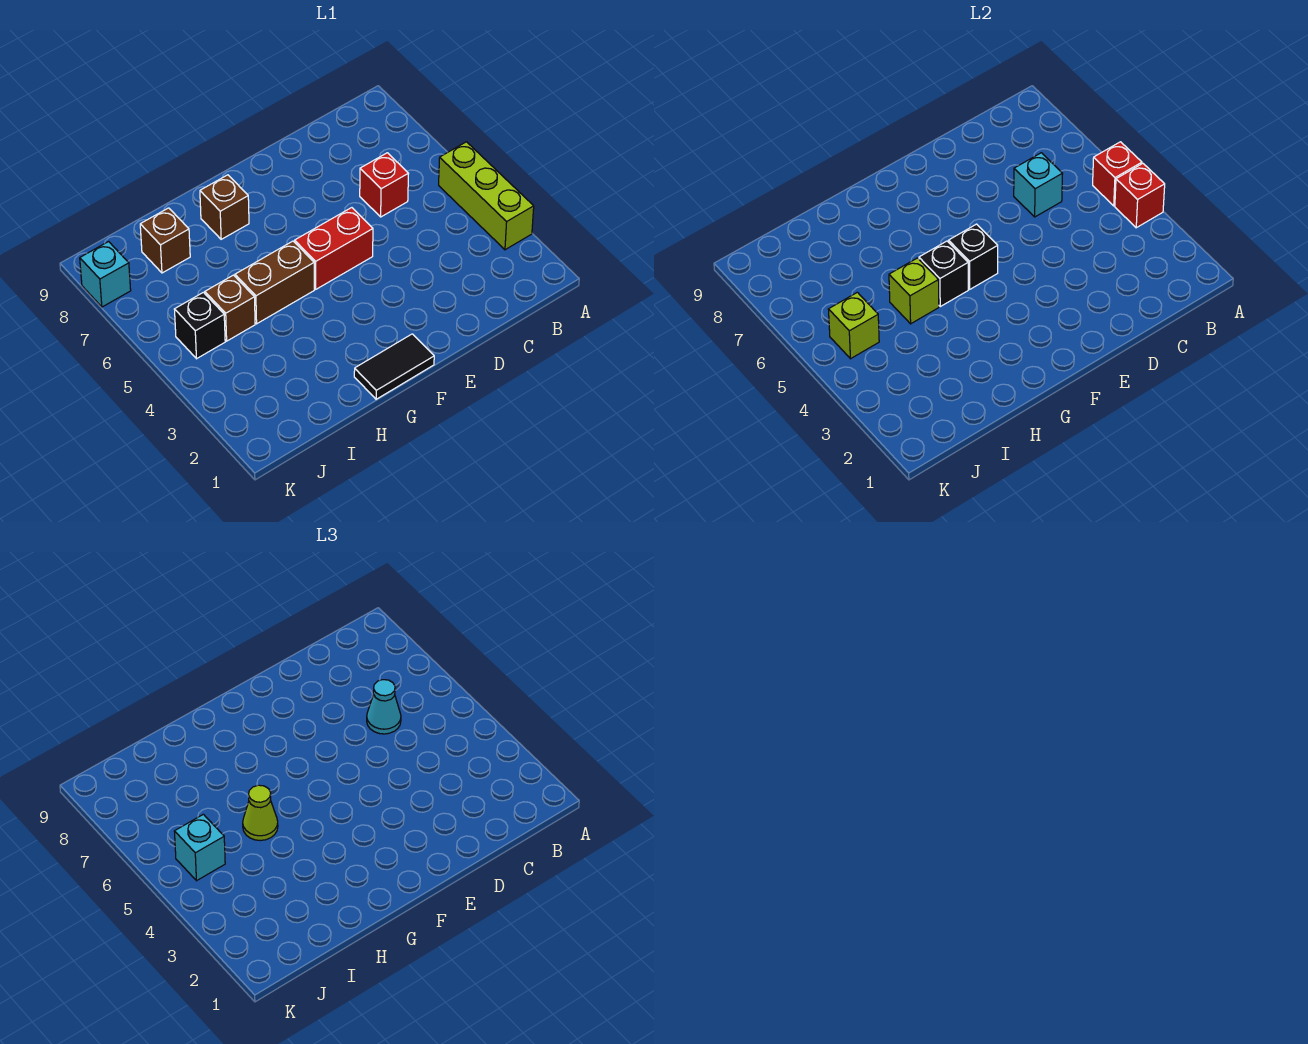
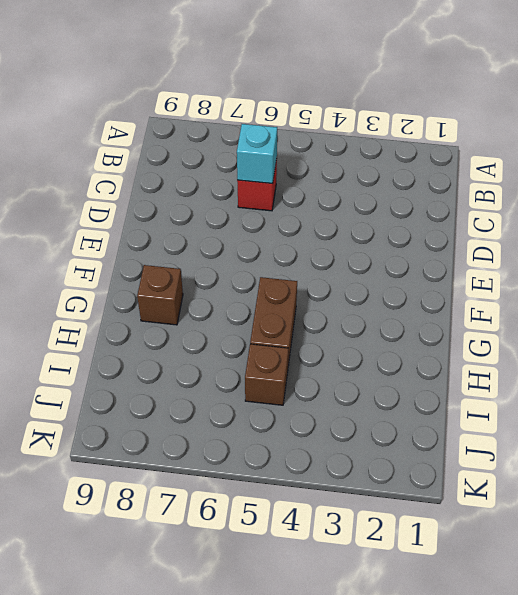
none -> lime brick A3:A5 level 1
none -> red brick E5:F5 level 1
none -> black tile F1:G1 level 1

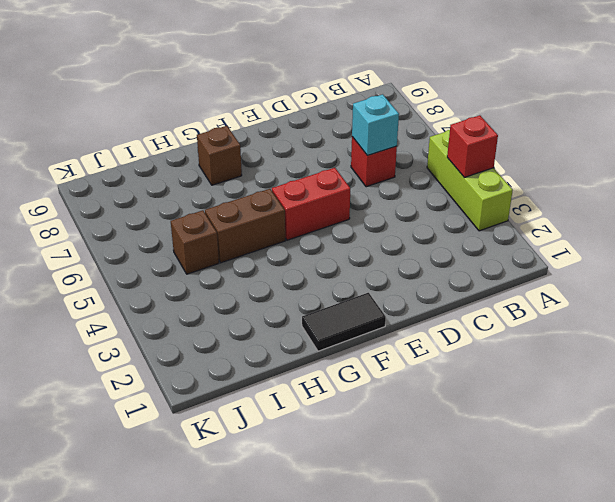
none -> brown brick I8 level 1
none -> black brick J5 level 1
none -> cyan brick K8 level 1

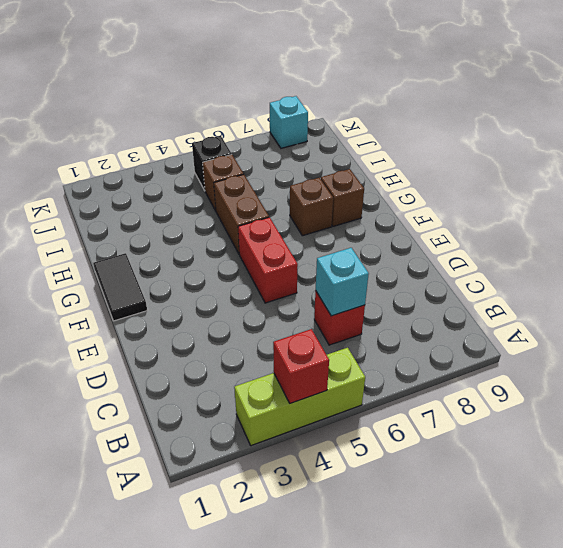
brown brick G7 level 1 -> brown brick I8 level 1
none -> red brick A5 level 2
none -> black brick F5 level 2
none -> black brick G5 level 2

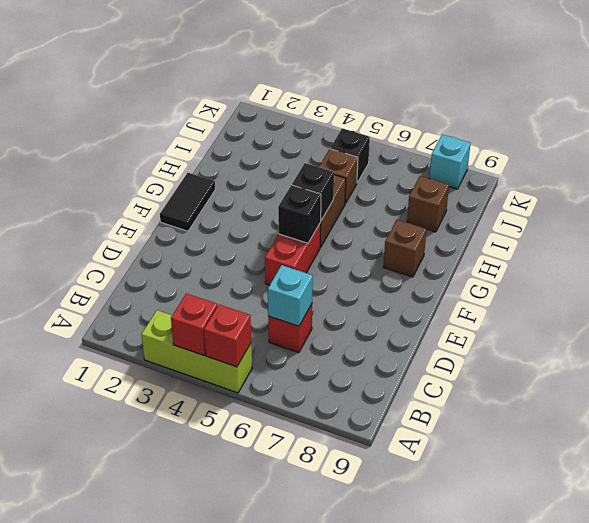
none -> lime brick H5 level 2
none -> lime brick J5 level 2
none -> cyan cone C6 level 3

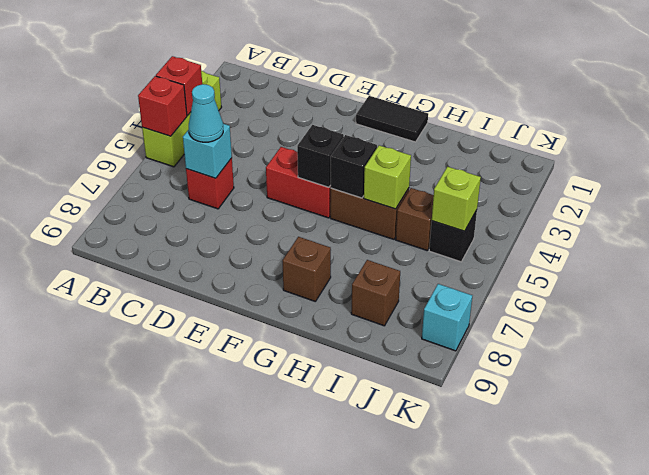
none -> lime cone H5 level 3
none -> cyan brick J5 level 3

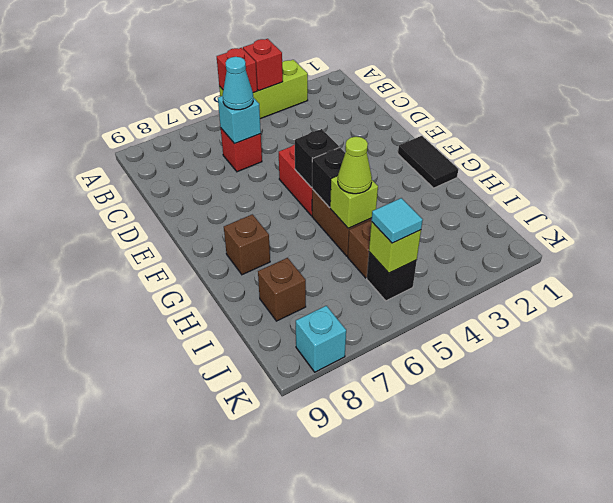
cyan tile J5 level 3 -> cyan brick J5 level 3

